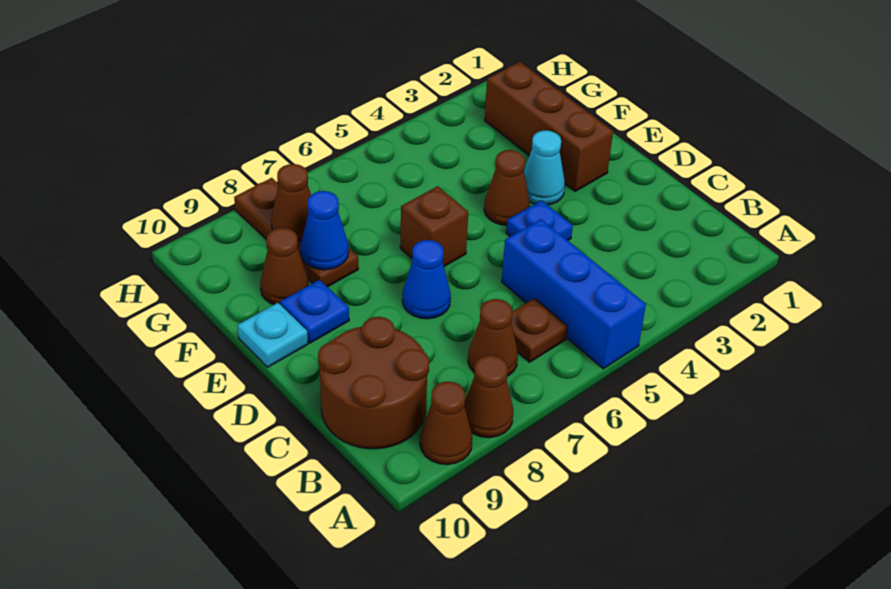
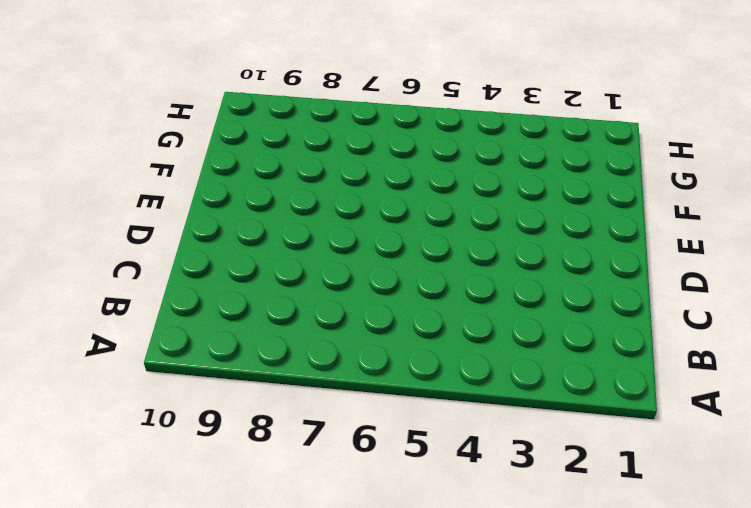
none -> blue brick A5:C5 level 1
none -> brown cone A8 level 1
none -> brown cone A9 level 1

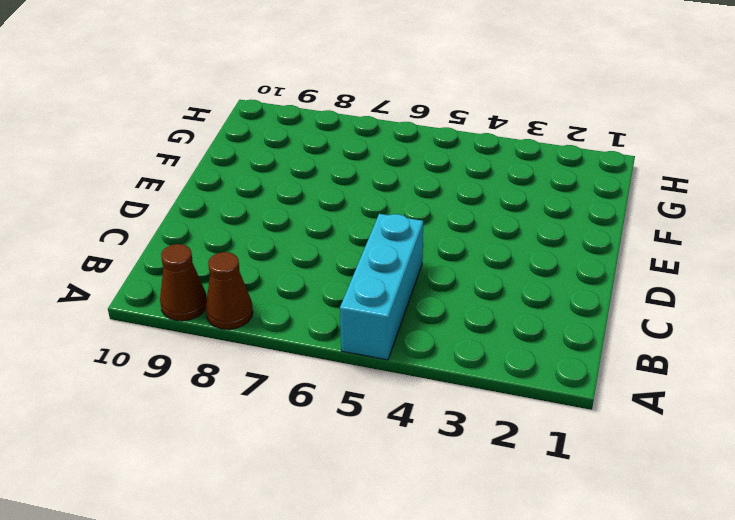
cyan brick A5:C5 level 1 -> blue brick A5:C5 level 1
none -> brown plate B6 level 1
none -> brown cone B7 level 1
none -> brown round brick B9:C10 level 1

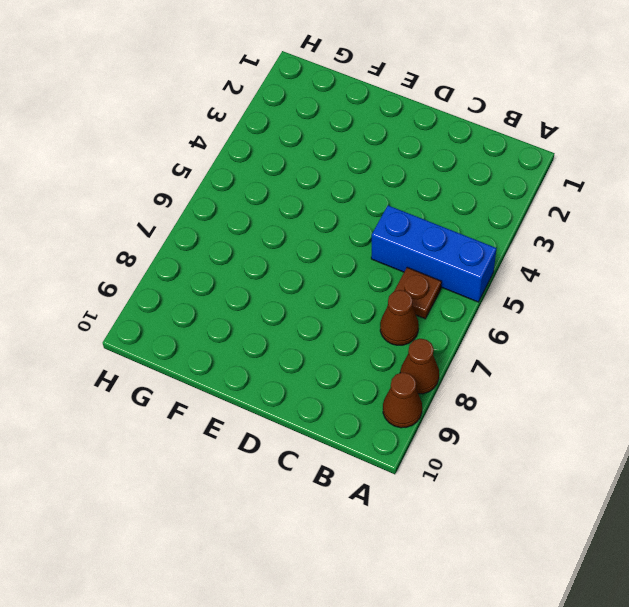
none -> brown round brick B9:C10 level 1
none -> blue plate D4 level 1
none -> blue cone D7 level 1

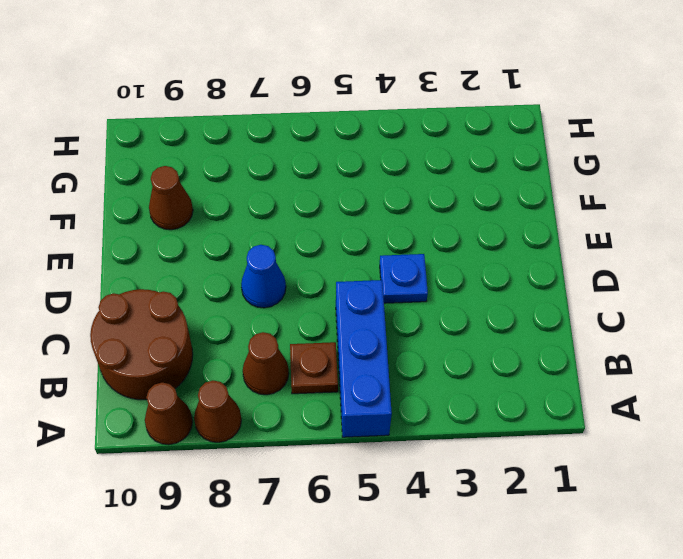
none -> brown brick E2:G2 level 1
none -> cyan cone E3 level 1
none -> brown cone E4 level 1

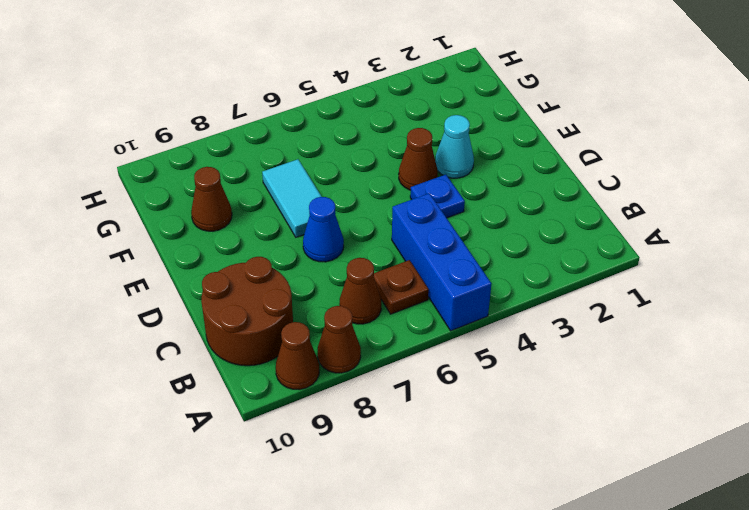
cyan tile E7:F7 level 1 -> none
none -> brown brick E2:G2 level 1
none -> brown brick E6 level 1
none -> blue plate E9 level 1

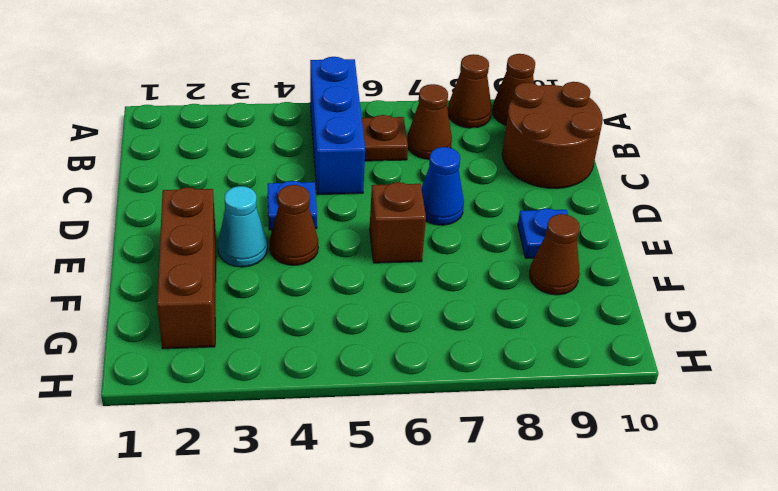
none -> cyan plate E10 level 1
none -> brown plate F8:H8 level 1
none -> blue cone F8 level 2

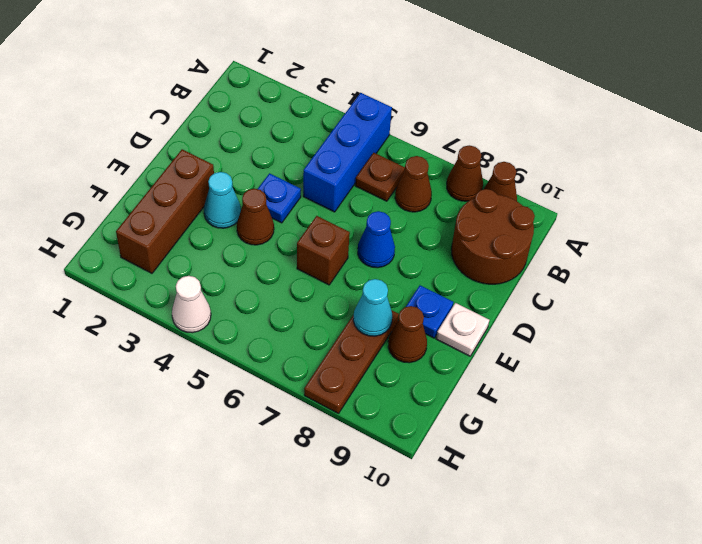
white plate E10 level 1 -> cyan plate E10 level 1
cyan cone F8 level 2 -> blue cone F8 level 2
white cone H4 level 1 -> none
none -> brown cone G8 level 2

